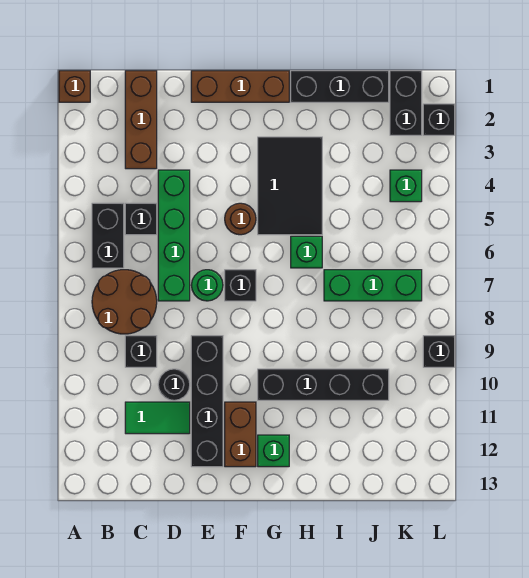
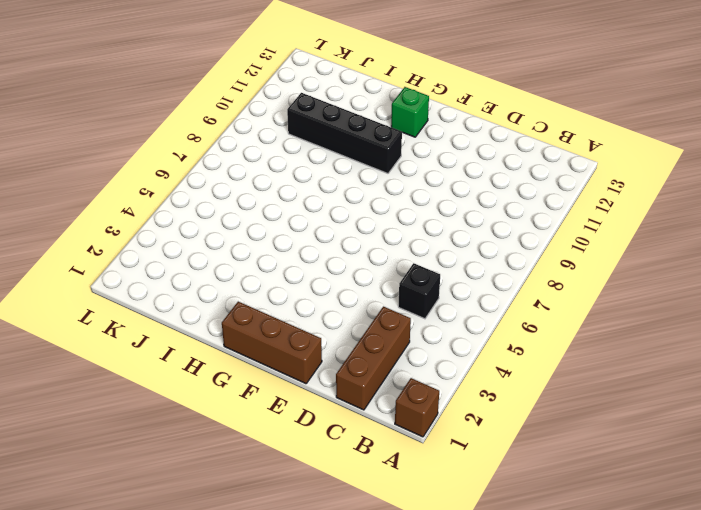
none -> black brick B5:B6 level 1
none -> brown round brick B7:C8 level 1
none -> black brick C9 level 1

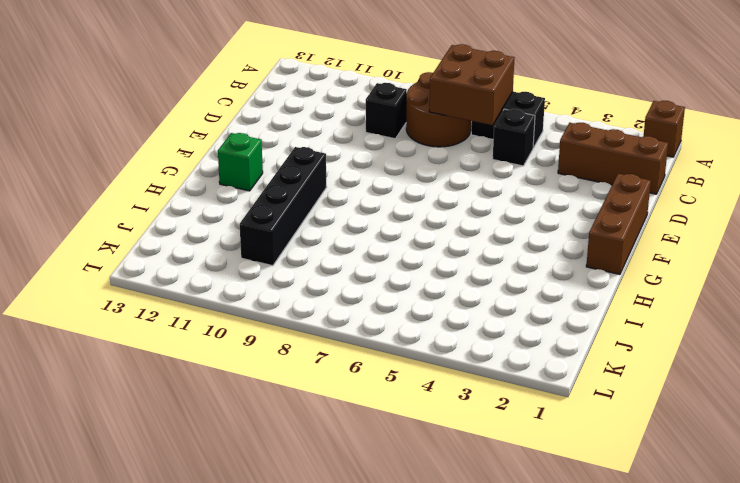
brown brick B6:C7 level 2 -> none
none -> green tile C11:D11 level 1
none -> green brick D4:D7 level 1
none -> black round brick D10 level 1

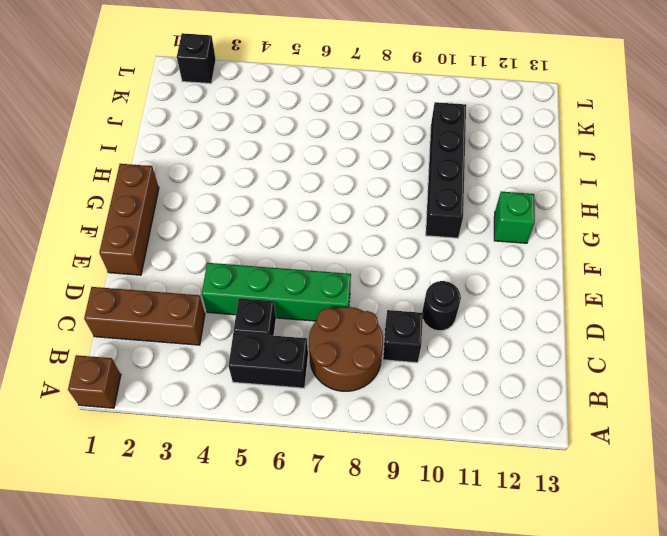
none -> green tile C11:D11 level 1
none -> green round brick E7 level 1
none -> black brick E9:E12 level 1

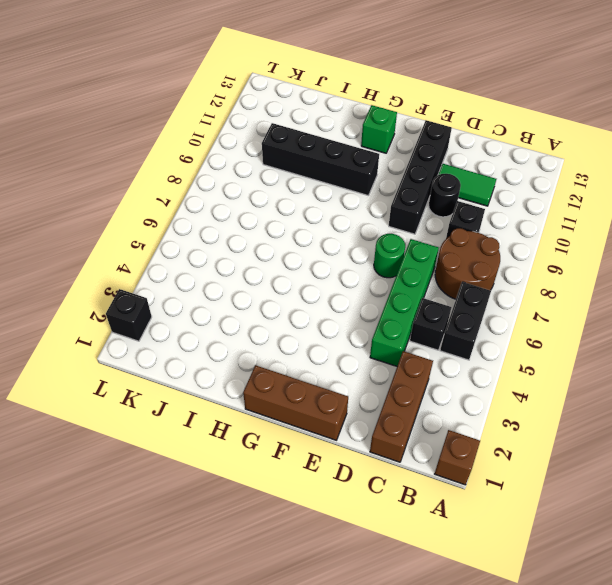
none -> brown round brick F5 level 1
none -> black brick F7 level 1
none -> brown brick F11:F12 level 1

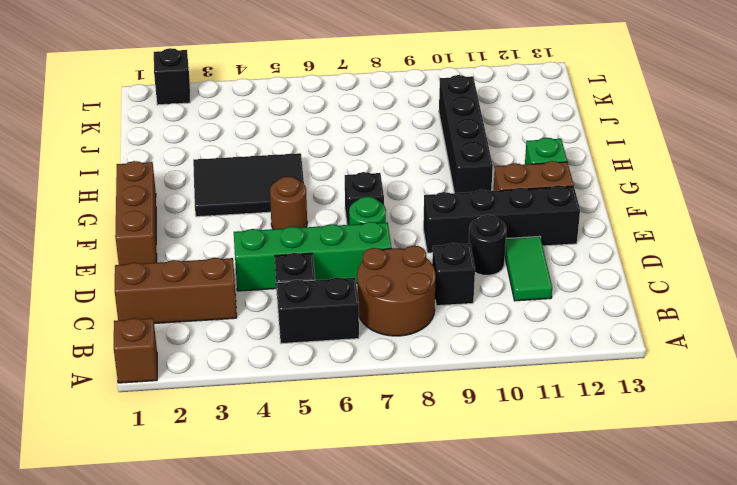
none -> black brick H1:J1 level 1
none -> green brick H6 level 1
none -> green brick I7:K7 level 1

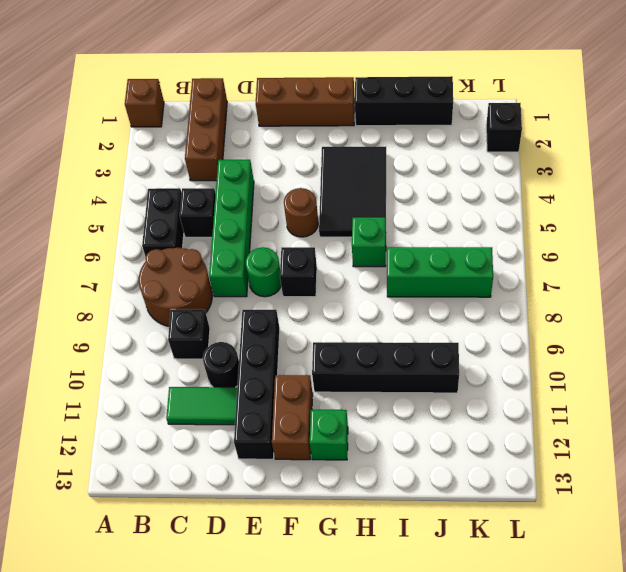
none -> black brick K1:K2 level 1
none -> green brick K4 level 1
none -> black brick L9 level 1

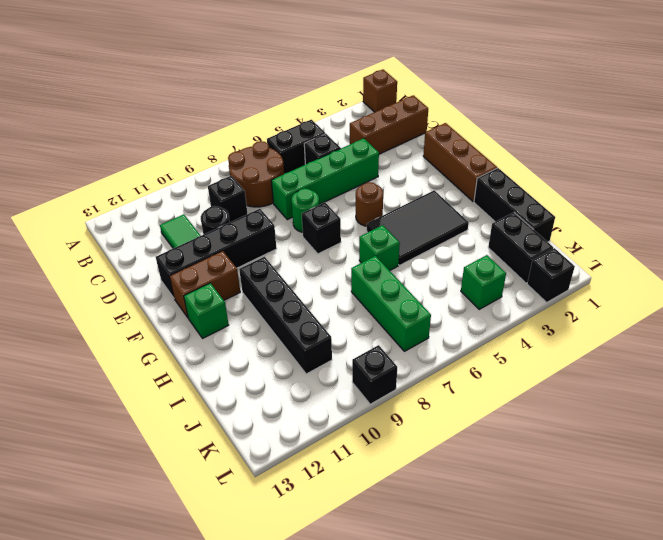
black brick J2:K2 level 1 -> black brick K1:K2 level 1

